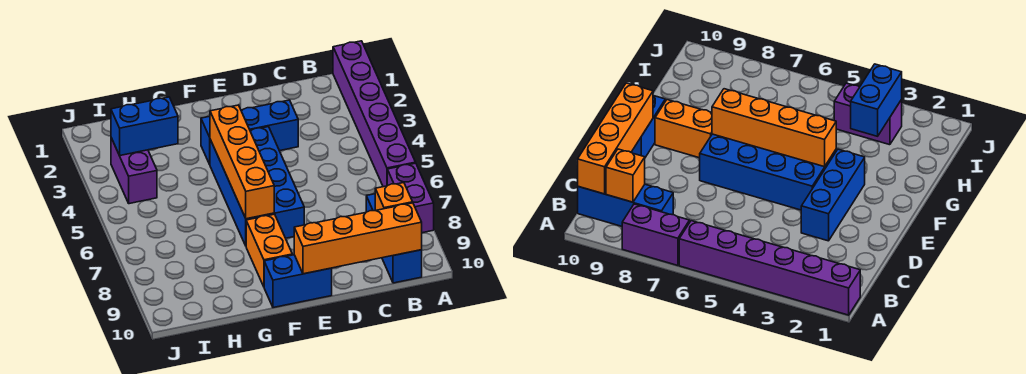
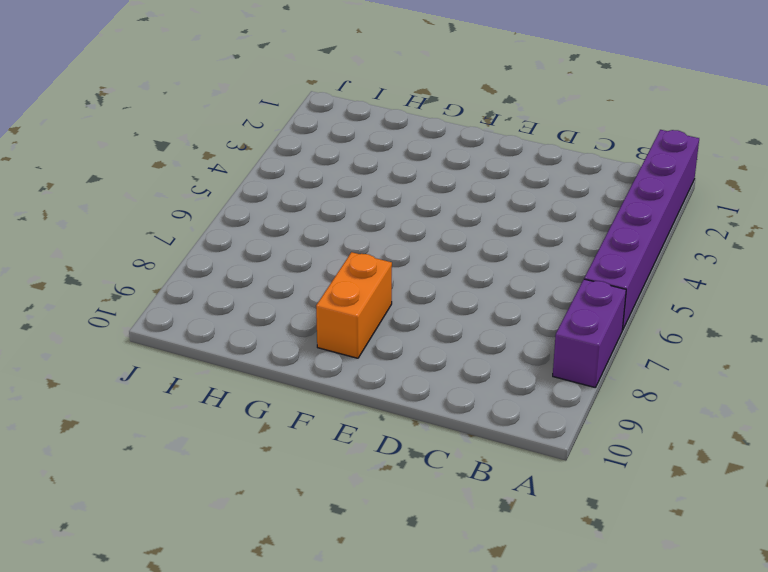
none -> blue brick B8:B10 level 1
none -> blue brick D3:F3 level 1
none -> blue brick E4:F7 level 1

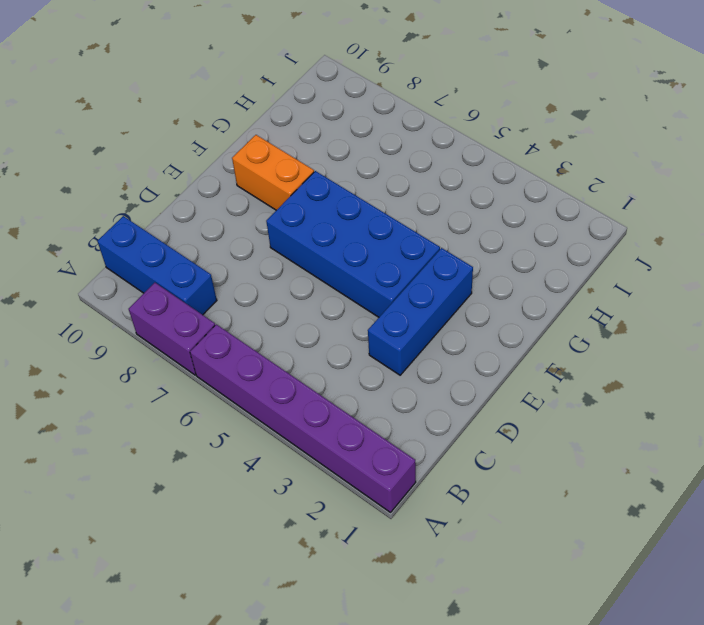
none -> blue brick E10:F10 level 1
none -> purple brick I3:I4 level 1
none -> orange brick B9 level 2

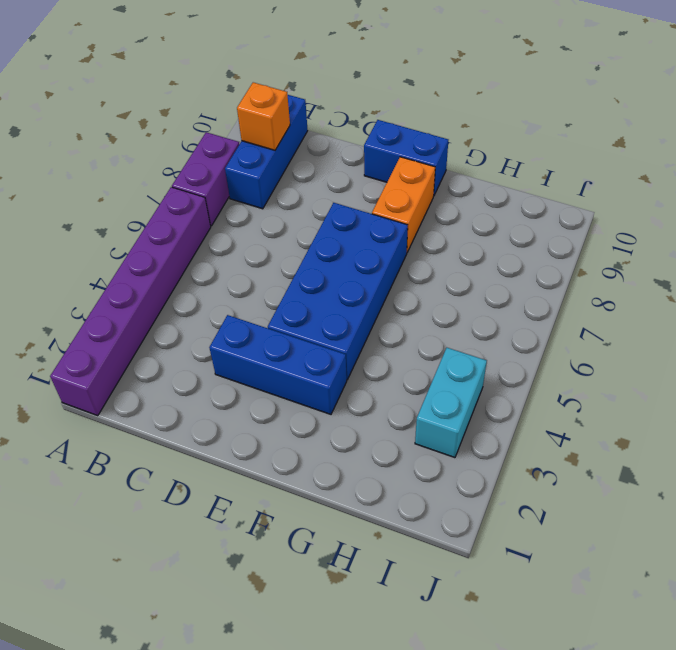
cyan brick I3:I4 level 1 -> purple brick I3:I4 level 1
none -> orange brick B10:E10 level 2
none -> orange brick F4:F7 level 2
none -> blue brick H3:I3 level 2

